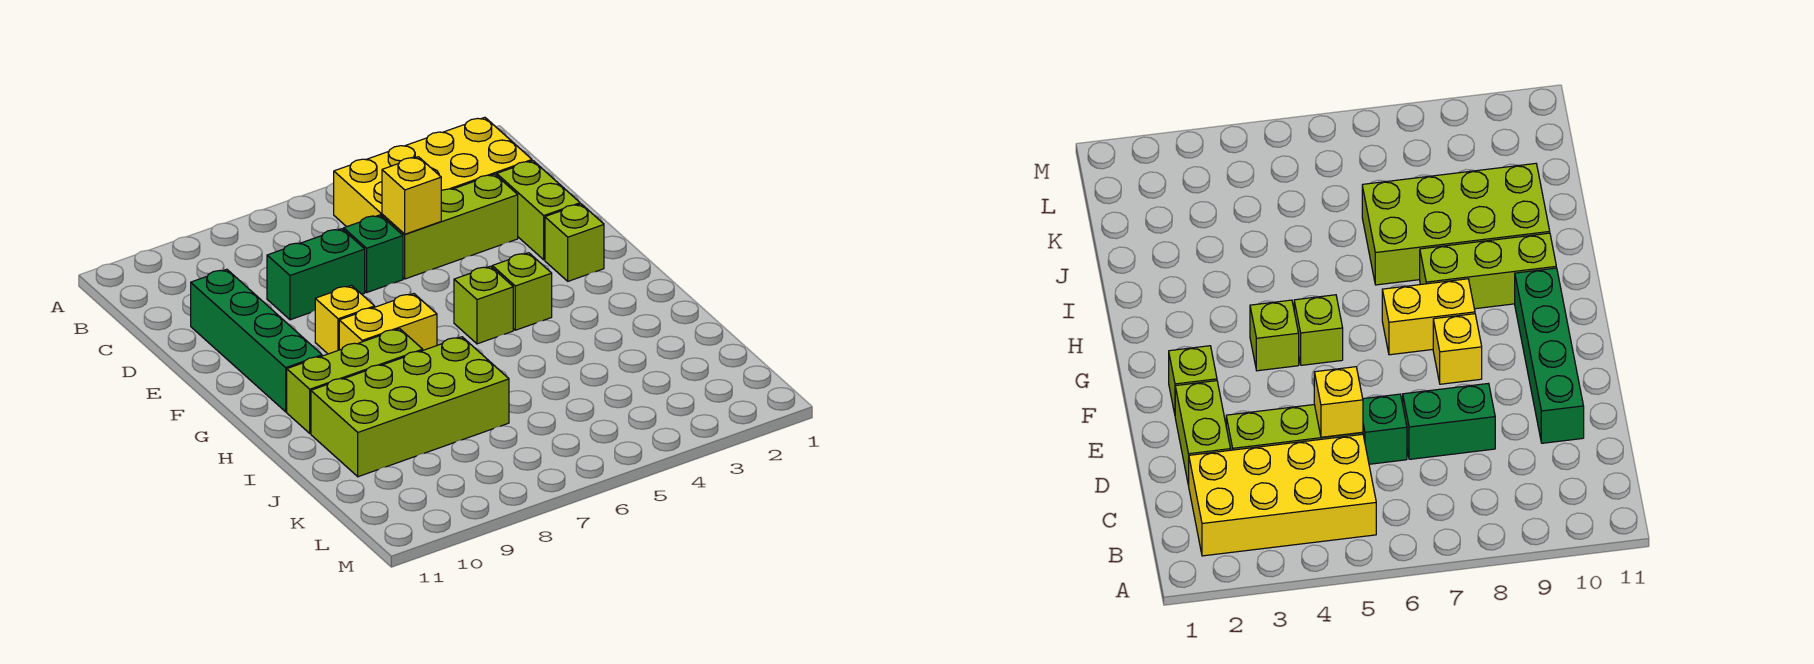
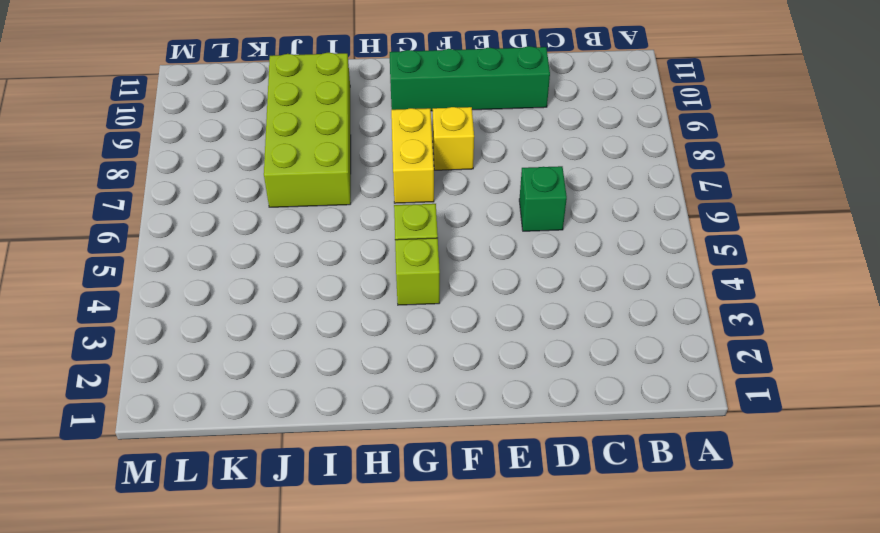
none -> yellow brick B2:C5 level 1
none -> lime brick D2:E2 level 1
none -> lime brick D3:D5 level 1

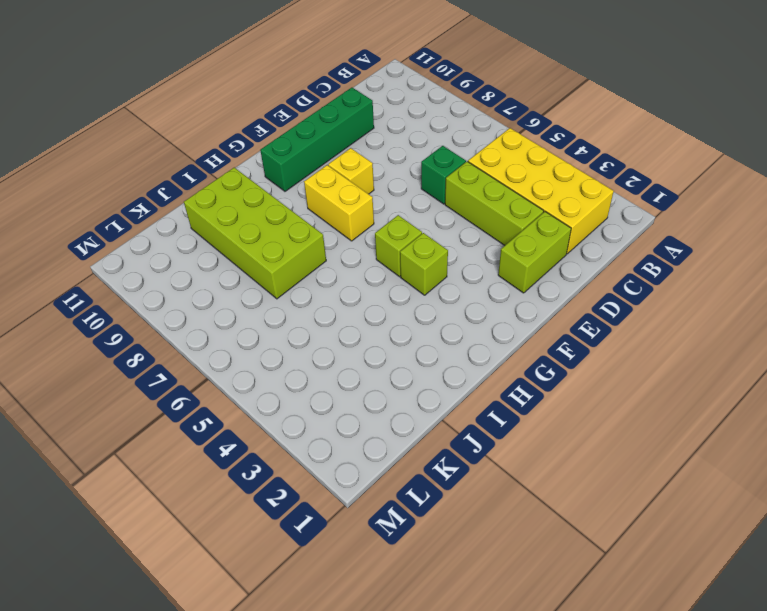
none -> green brick D7:D8 level 1
none -> lime brick F2 level 1
none -> lime brick H8:H10 level 1

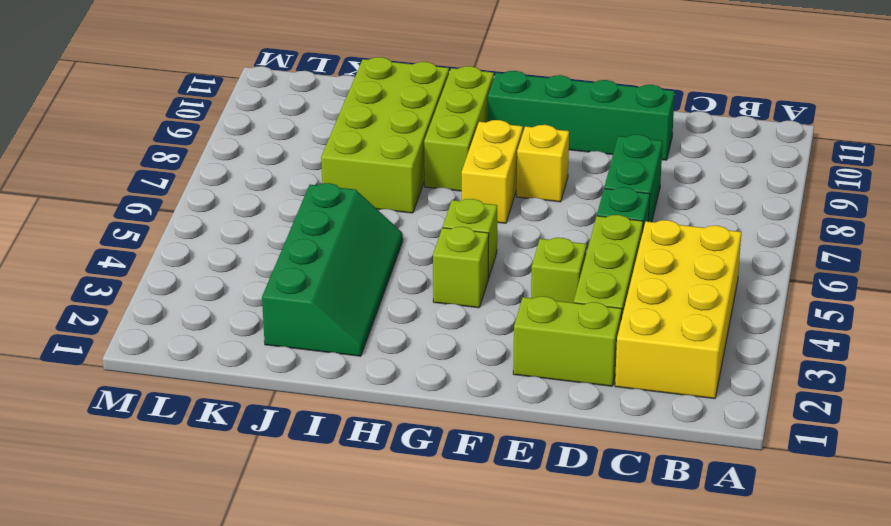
lime brick E4 level 1 -> lime brick F2 level 1
green slope I2:J5 level 1 top J -> none
none -> yellow brick D5 level 2

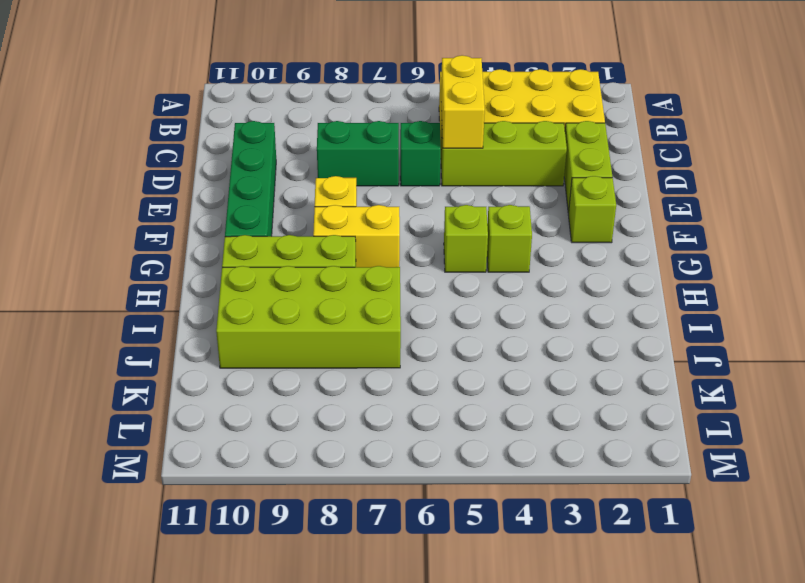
yellow brick C5:D5 level 2 -> yellow brick D5 level 2

